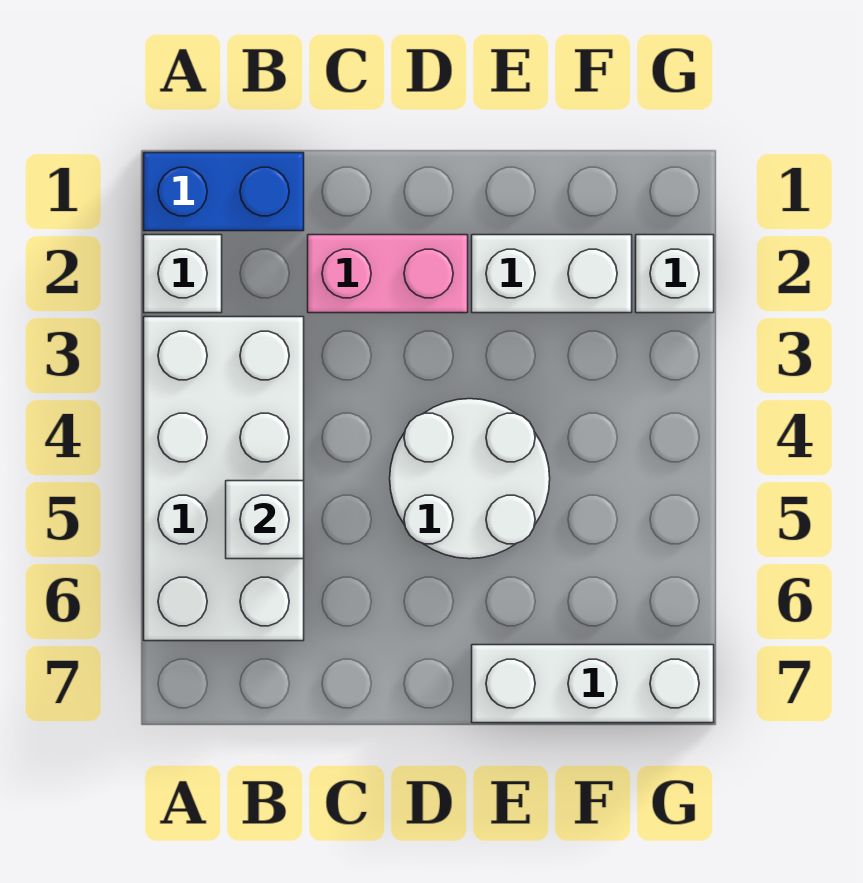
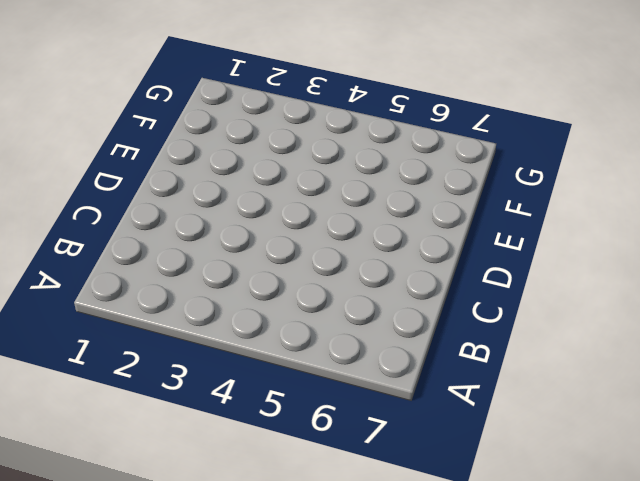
none -> blue brick A1:B1 level 1
none -> white brick A2 level 1

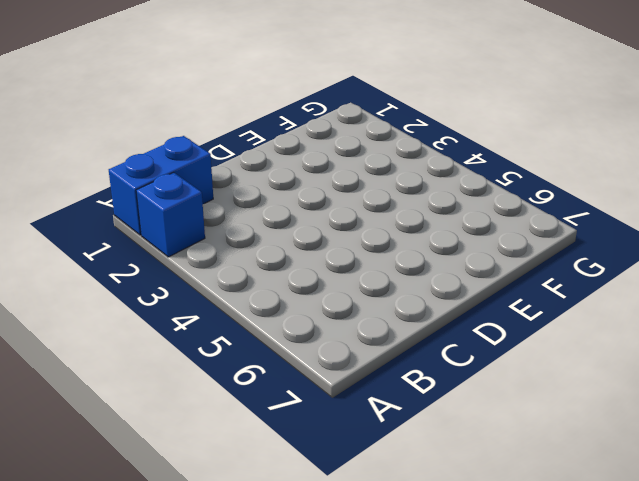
blue brick A2 level 1 -> white brick A2 level 1
none -> white brick A3:B6 level 1
none -> pink brick C2:D2 level 1

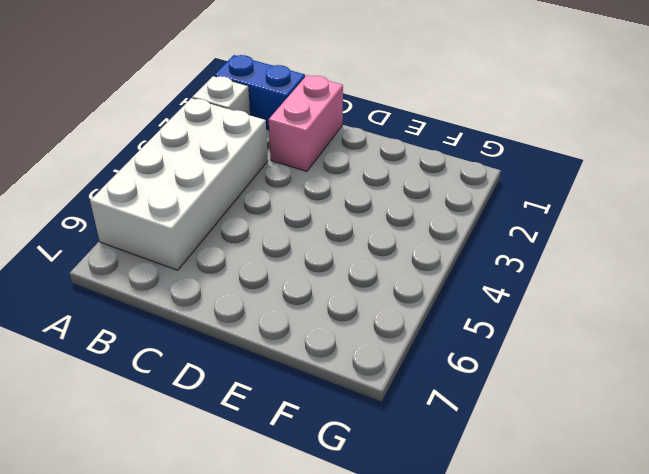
pink brick C1:C2 level 1 -> pink brick C2:D2 level 1
none -> white round brick D4:E5 level 1
none -> white brick E2:F2 level 1

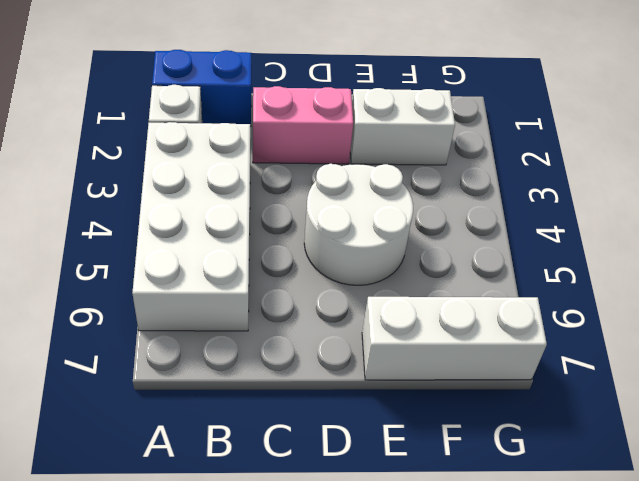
none -> white brick G2 level 1
none -> white brick B5 level 2

